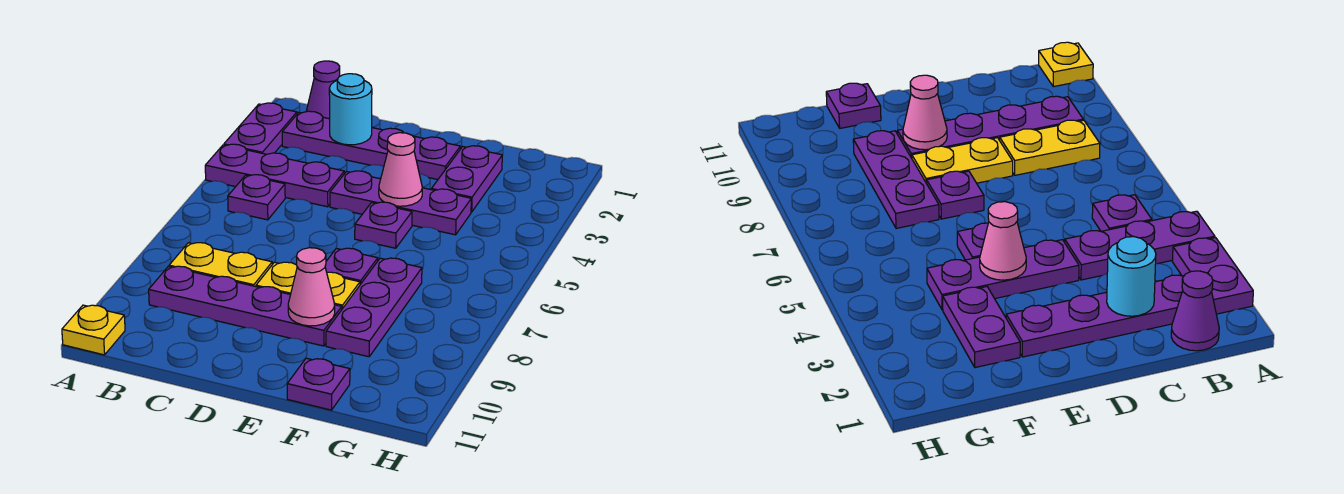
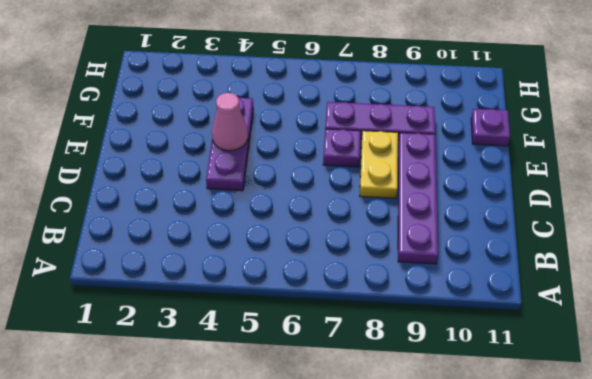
none -> purple plate A2:A3 level 1
none -> purple plate A4:C4 level 1
none -> yellow plate A11 level 1

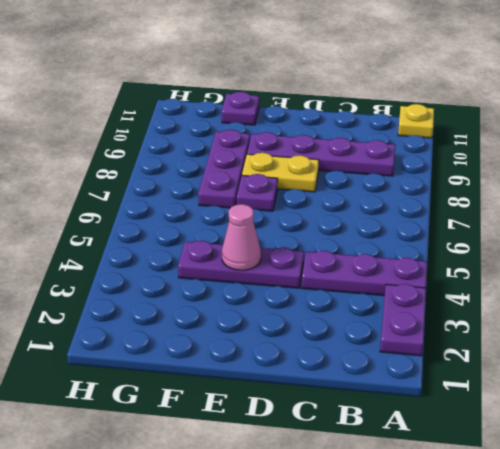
none -> purple cone B1 level 1
none -> purple plate B2:E2 level 1
none -> purple plate B5 level 1

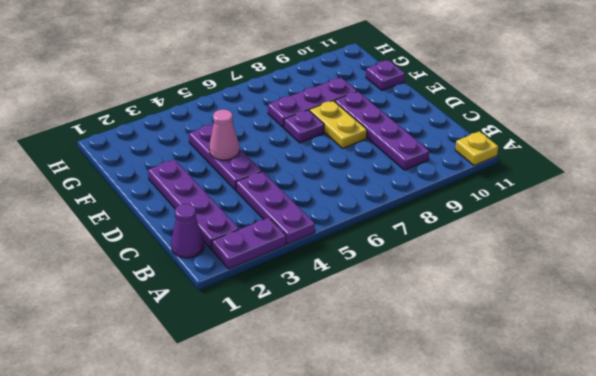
none -> purple plate B5 level 1
none -> yellow plate B8:C8 level 1
none -> purple plate E5 level 1

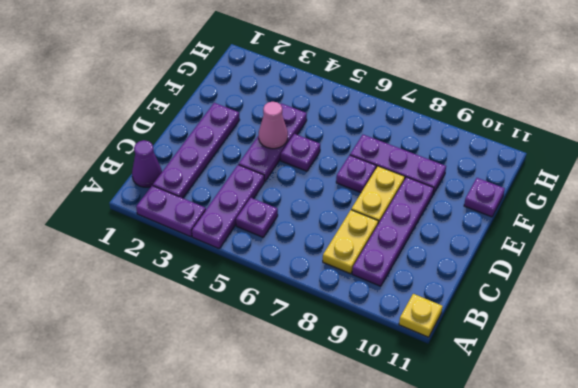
none -> purple plate F2:F3 level 1
none -> cyan round brick C2 level 2
none -> pink cone E9 level 2

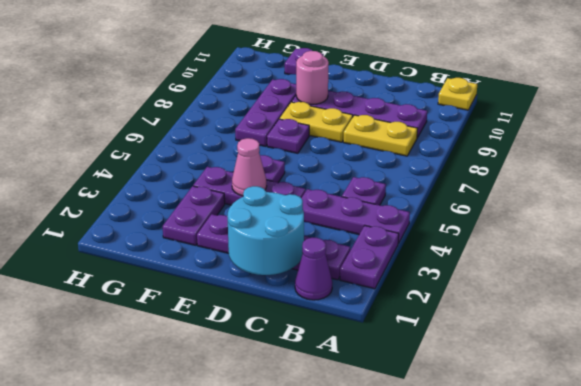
cyan round brick C1:D2 level 2 -> cyan round brick C2 level 2
pink round brick E9 level 2 -> pink cone E9 level 2

